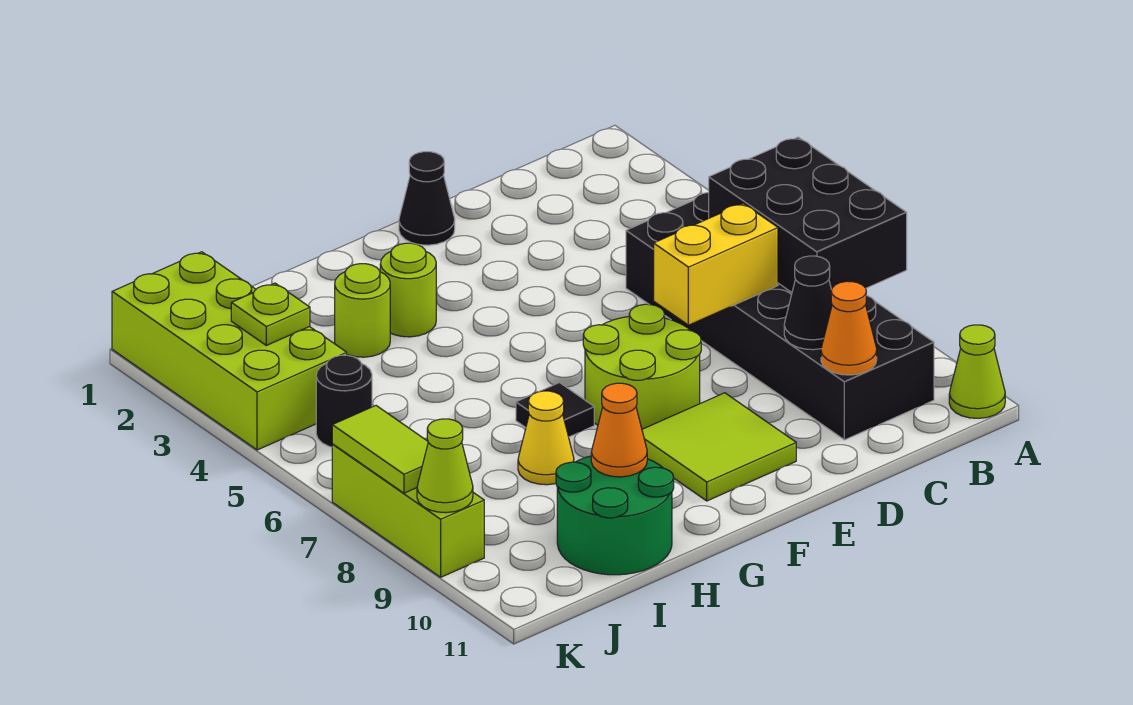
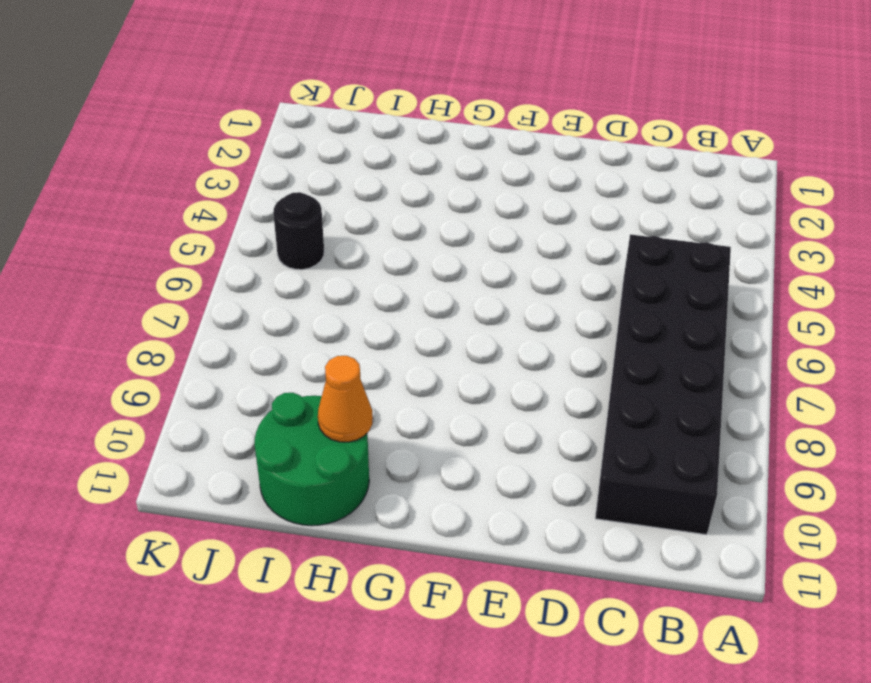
none -> lime cone A11 level 1
none -> black cone E1 level 1
none -> lime round brick E7:F8 level 1

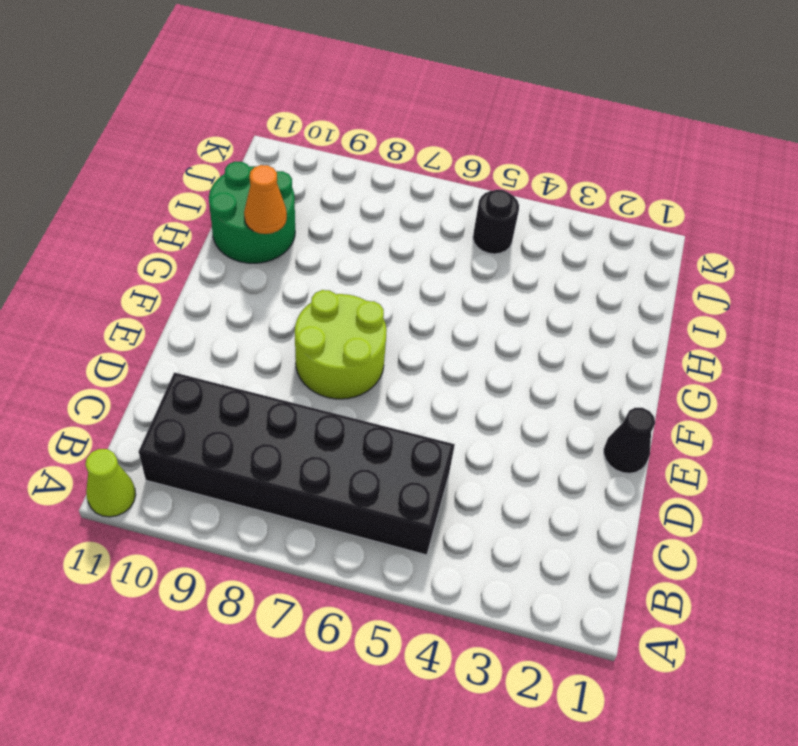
none -> lime tile E9:F10 level 1
none -> lime round brick G3 level 1
none -> black tile G7 level 1

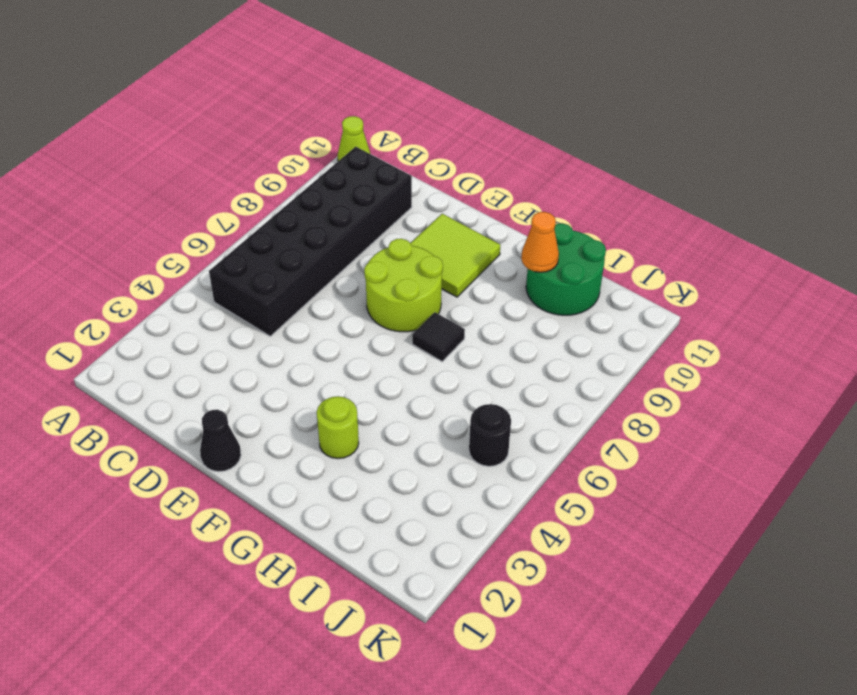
none -> lime round brick H3 level 1
none -> yellow cone H8 level 1
none -> lime brick J1:K4 level 1

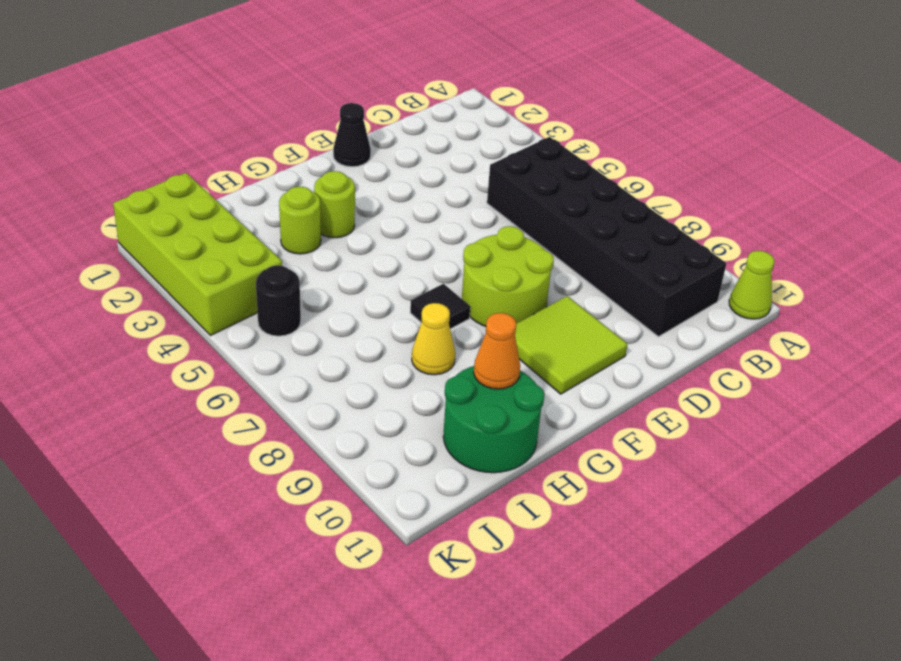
none -> lime brick K7:K9 level 1
none -> black brick A6:B8 level 2
none -> yellow brick C7:D7 level 2

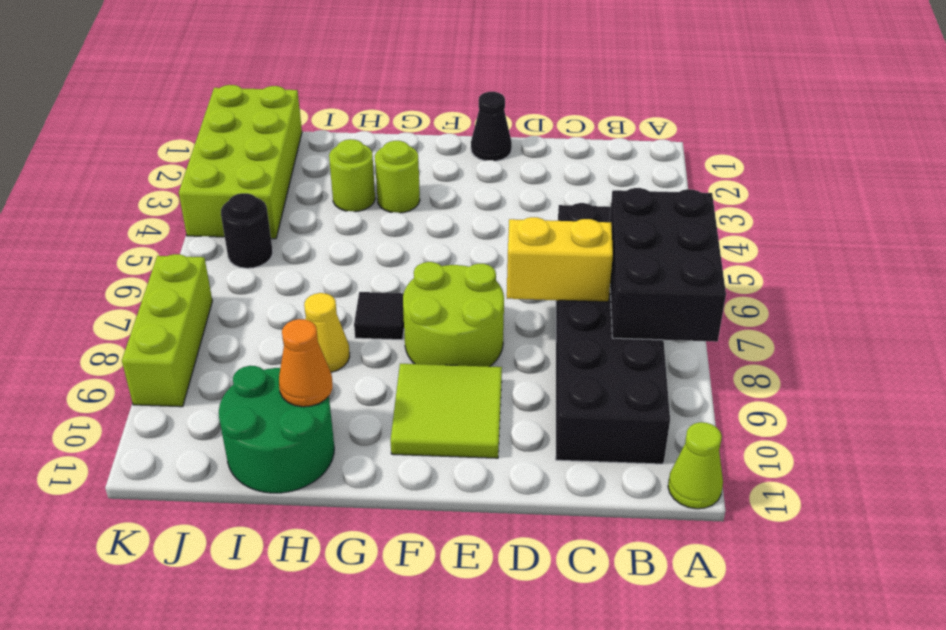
none -> black cone C9 level 2
none -> orange cone C10 level 2
none -> lime plate J3 level 2

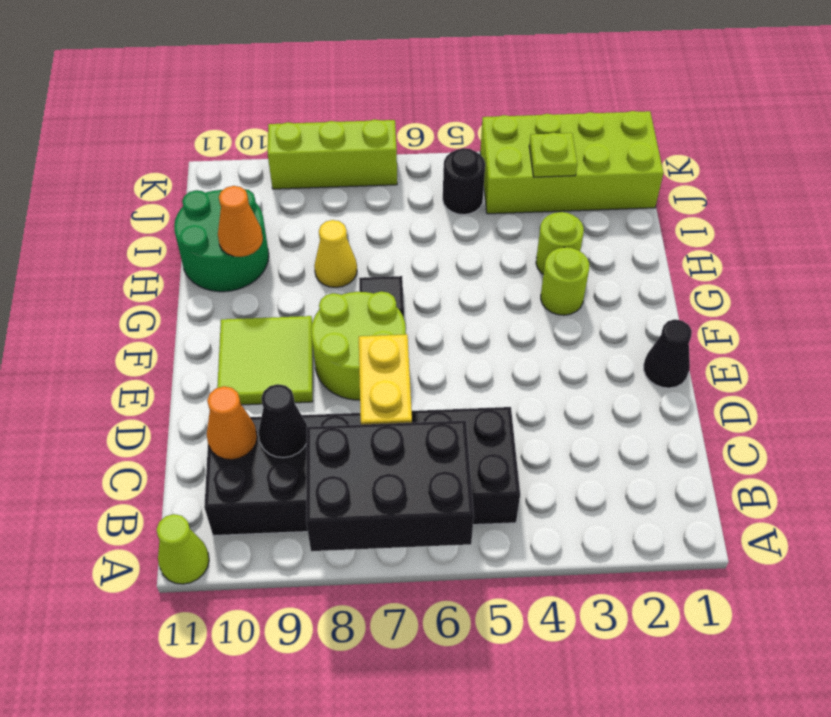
none -> lime tile K7:K8 level 2
none -> lime cone K9 level 2

